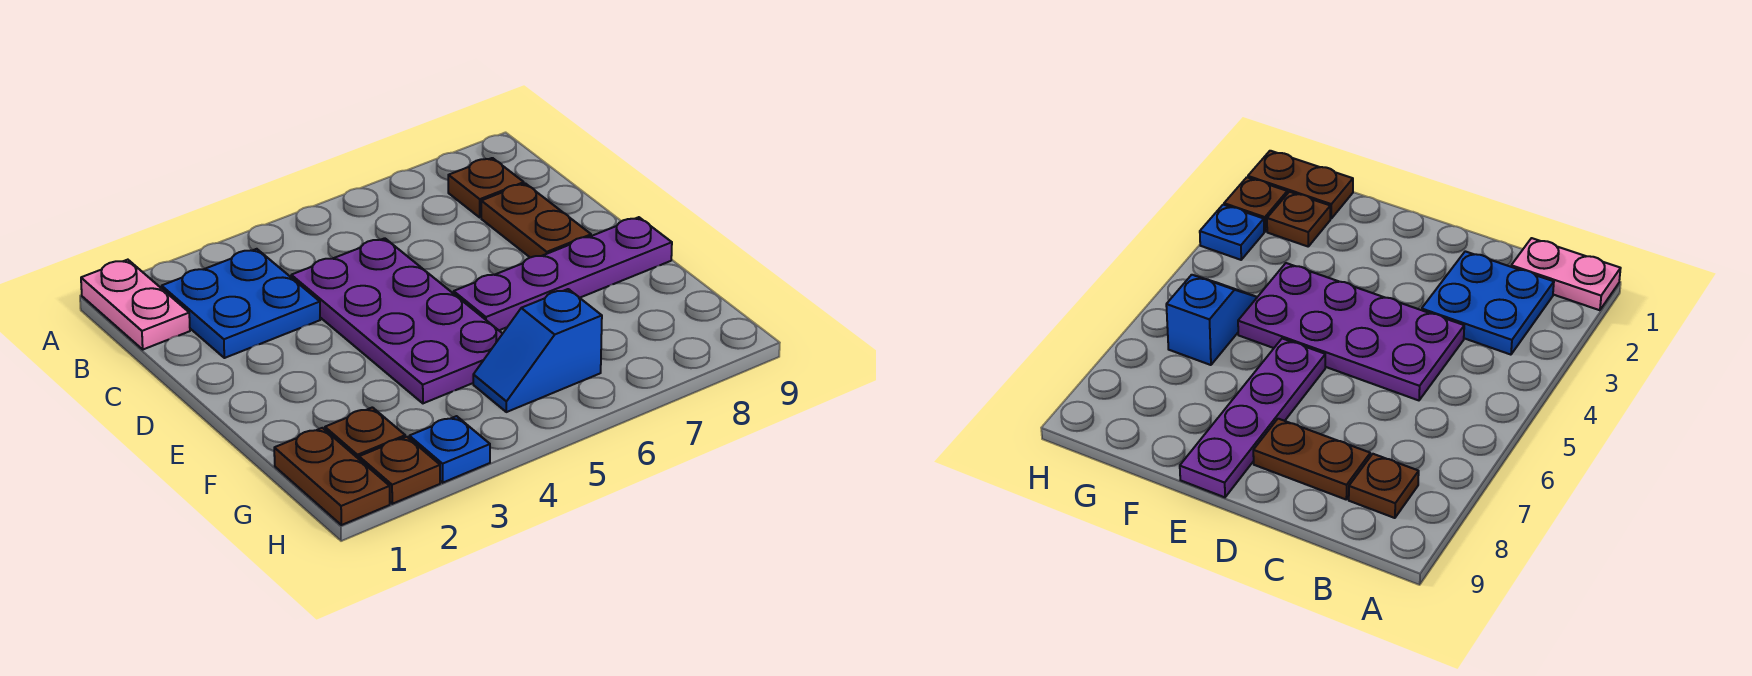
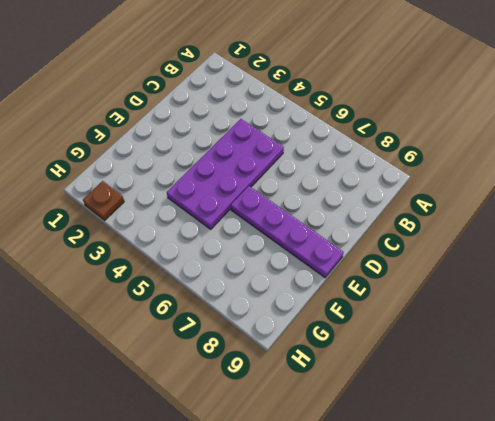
none -> pink plate A1:B1 level 1
none -> blue plate B2:C3 level 1

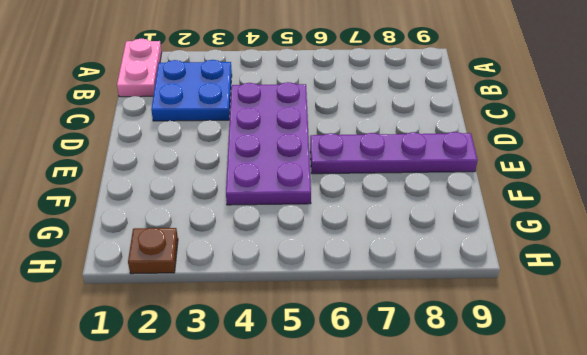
none -> brown plate B8 level 1
none -> brown plate C8:D8 level 1

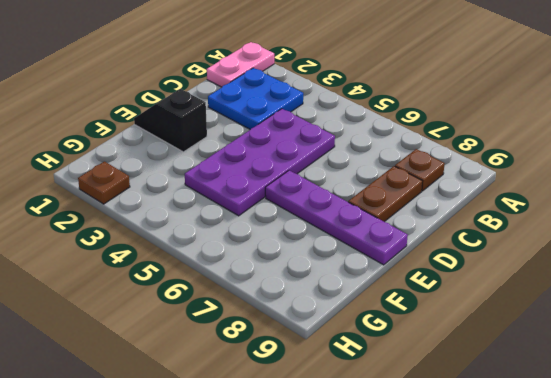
black slope E1:E2 level 1 top 2 -> none
none -> brown plate G1:H1 level 1
none -> brown plate G2 level 1

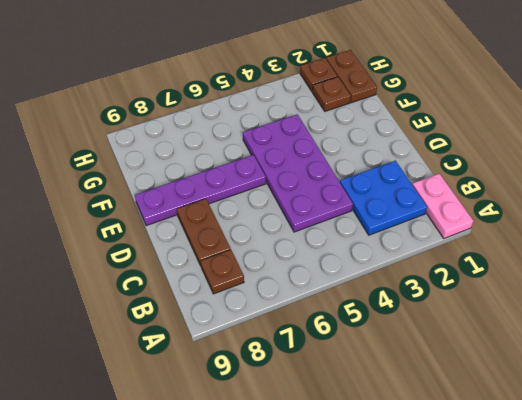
none -> blue slope G5:G6 level 1 top 6
none -> blue plate H3 level 1

